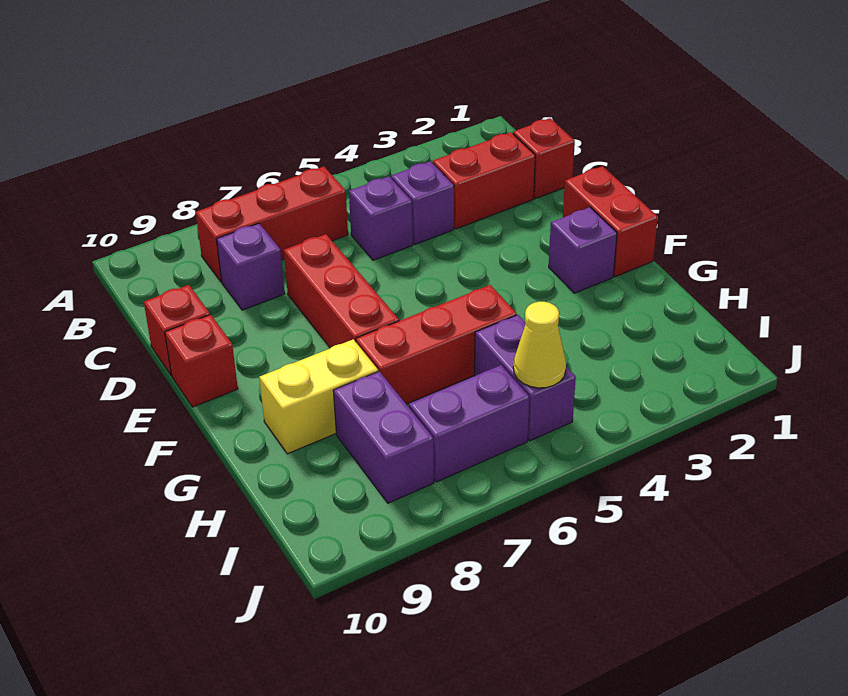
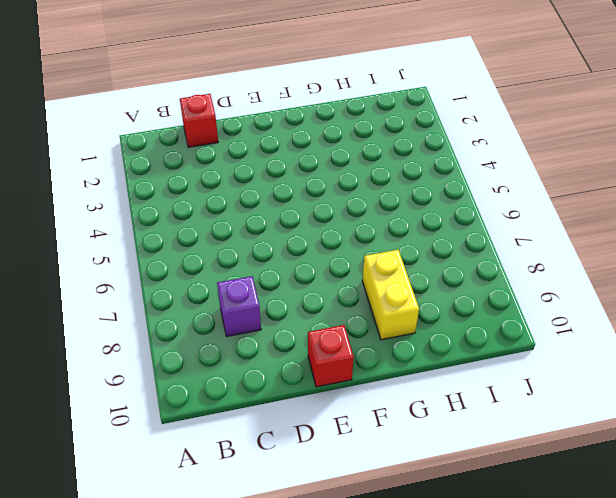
none -> red brick B6:B8 level 1
none -> red brick C2:C3 level 1
none -> purple brick C4 level 1

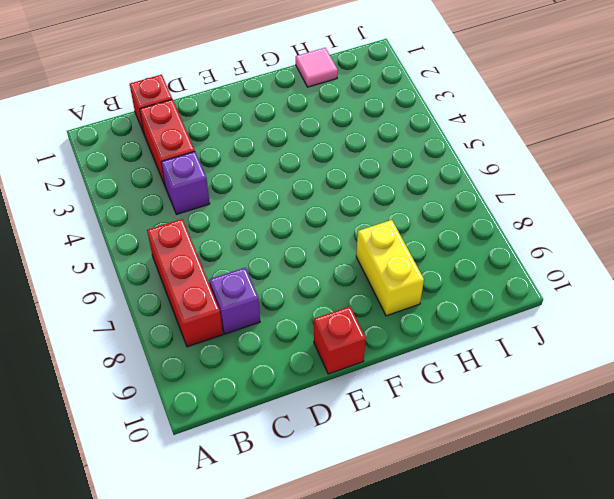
pink tile H1 level 1 -> none
none -> purple brick C5 level 1
none -> red brick D7:F7 level 1
none -> red brick D10 level 1

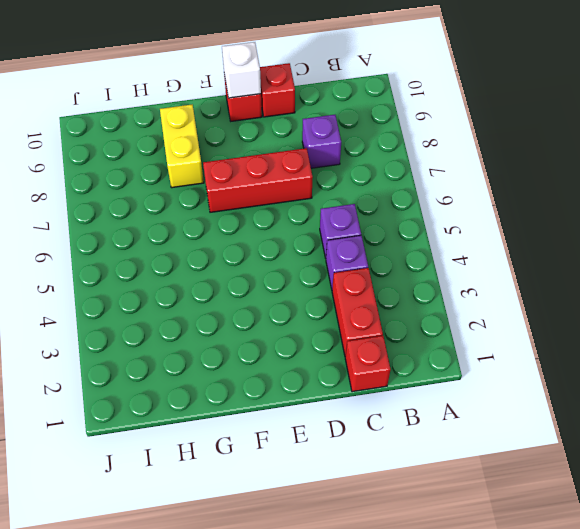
white brick E10 level 2 -> none
none -> red brick B6:B8 level 1
none -> red brick E1:F1 level 1
none -> purple brick F2 level 1

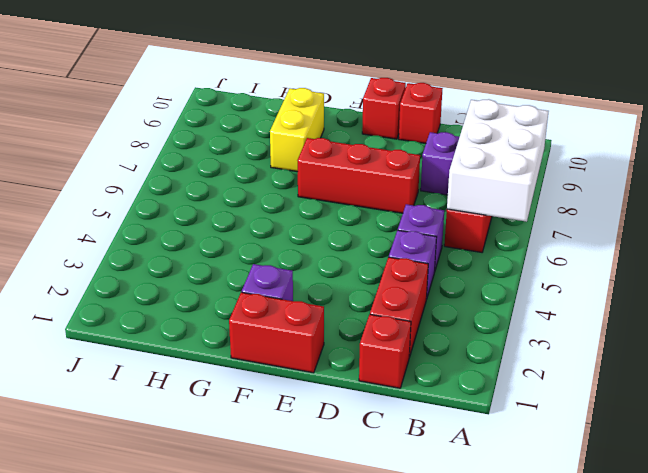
white brick A6:B8 level 2 -> none
none -> red brick G5:G7 level 1
none -> purple brick H5:I5 level 1
none -> purple brick H8:I8 level 1

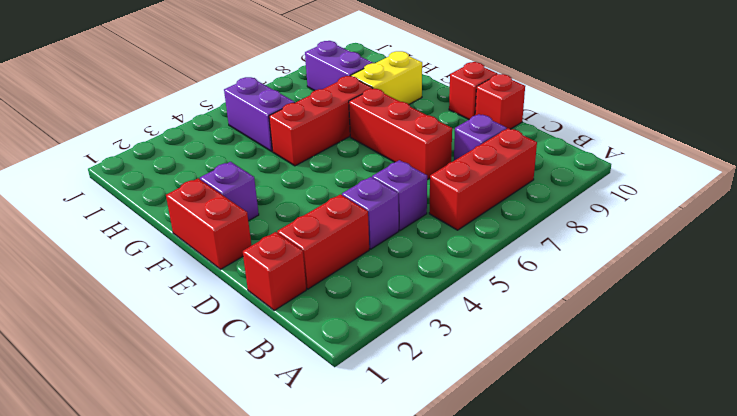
none -> purple brick I6:I7 level 1
none -> yellow cone I5 level 2

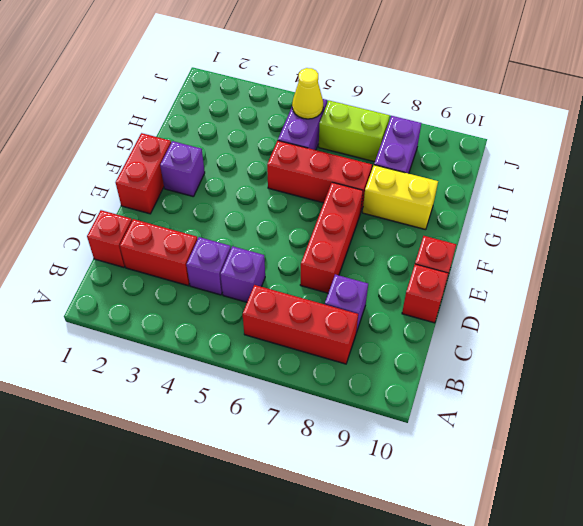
lime brick I6:I7 level 1 -> purple brick I6:I7 level 1

